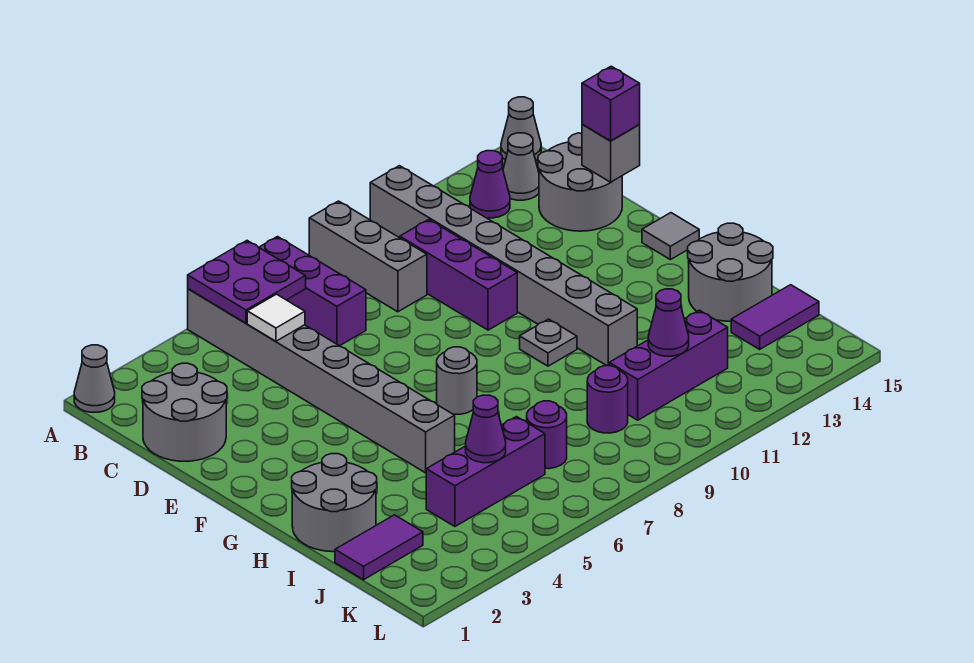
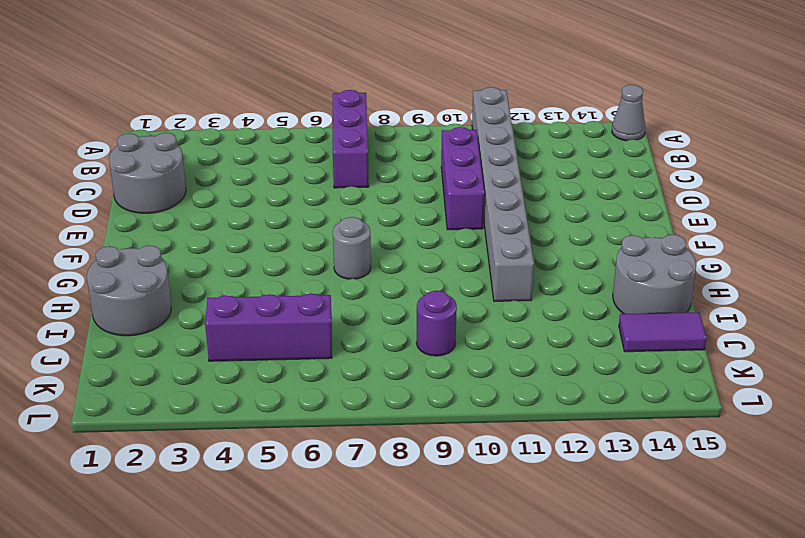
none -> grey cone A1 level 1
none -> grey brick A5:H5 level 1
none -> grey brick A9:C9 level 1

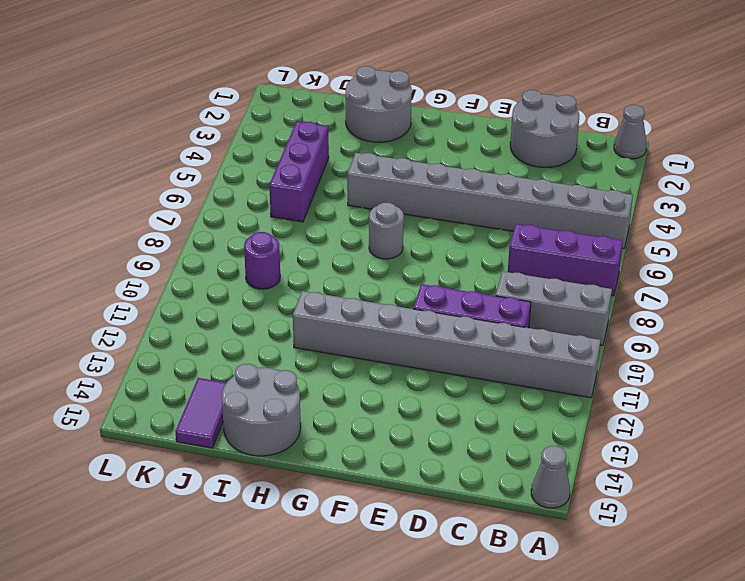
none -> purple cone B13 level 1
none -> grey cone B14 level 1
none -> grey round brick C14:D15 level 1

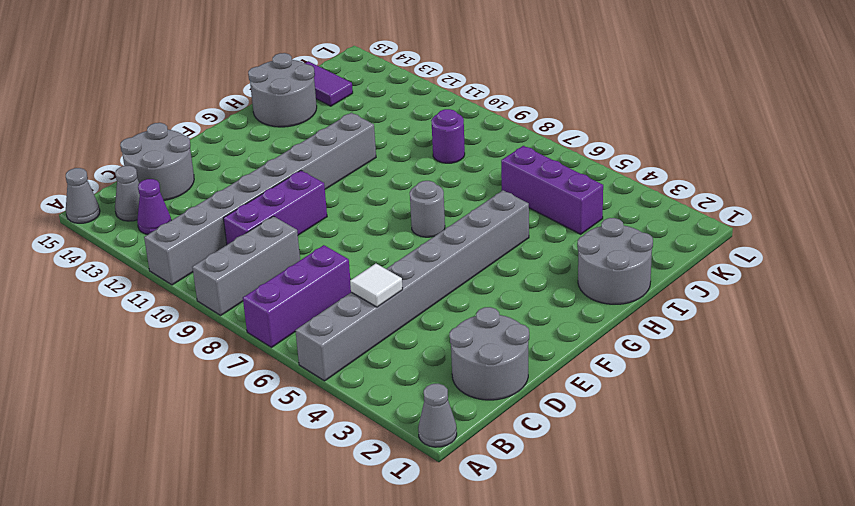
none -> grey tile F15 level 1
none -> grey plate G10 level 1
none -> purple tile J1:J2 level 1

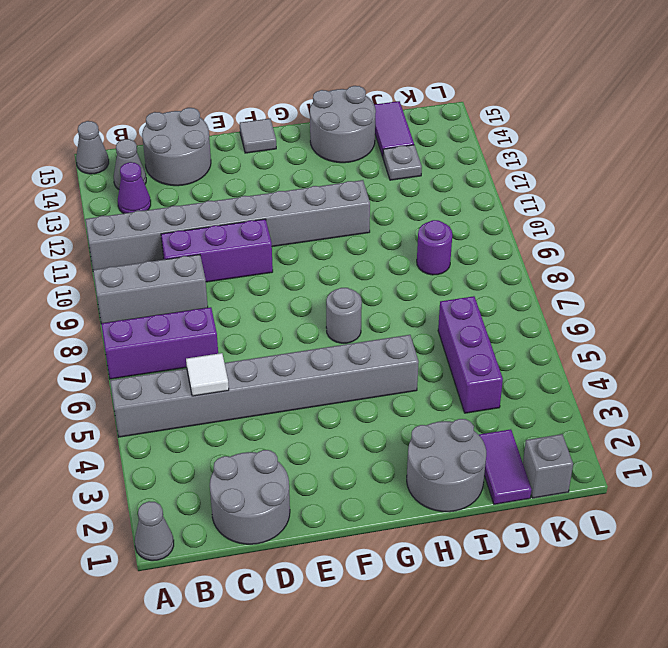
grey plate J13 level 1 -> grey plate G10 level 1
grey brick K1 level 1 -> grey brick D15 level 2
none -> purple round brick J7 level 1
none -> purple brick J10:J12 level 1
none -> purple plate A5:B6 level 2

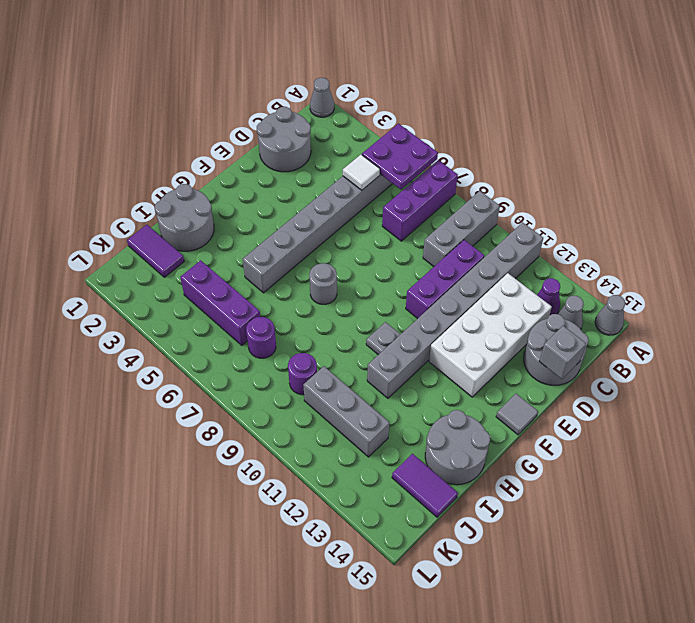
white brick C12:F13 level 1 -> none
grey brick J10:J12 level 1 -> purple brick J10:J12 level 1
none -> purple cone J5 level 2
none -> purple cone J11 level 2
none -> purple brick D15 level 3

